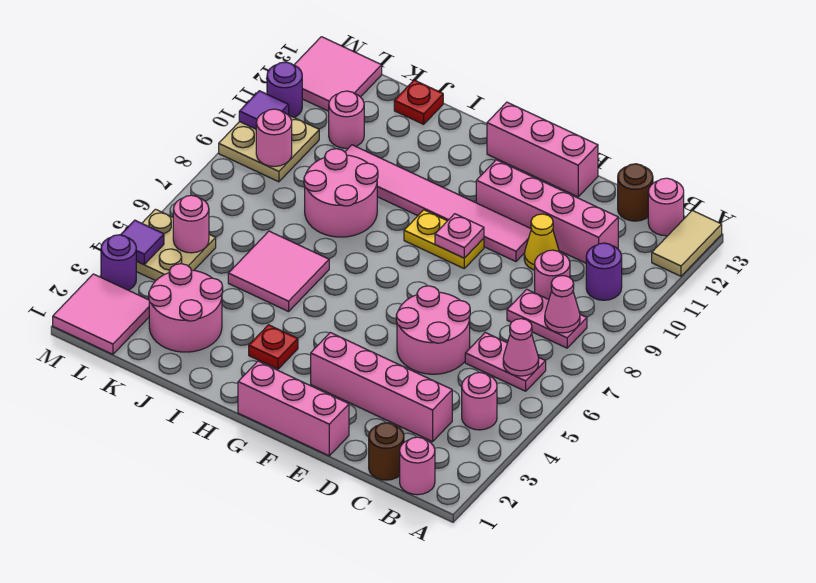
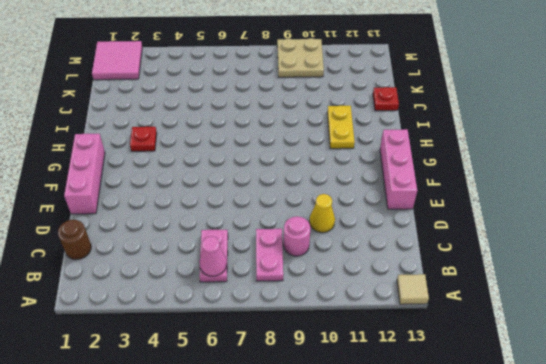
tan tile A13 level 1 -> tan tile A12:A13 level 1
yellow plate H11:I11 level 1 -> yellow plate F9:G9 level 1
none -> pink round brick B1 level 1
none -> pink round brick B4 level 1
none -> purple round brick B10 level 1
none -> pink round brick B13 level 1

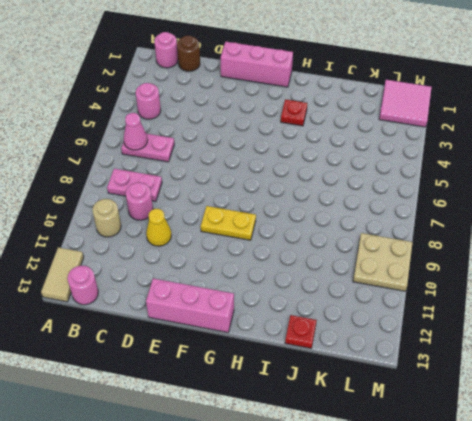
tan round brick B10 level 1 -> purple round brick B10 level 1
none -> pink brick C3:F3 level 1
none -> pink brick C11:F11 level 1
none -> brown round brick C13 level 1
none -> pink round brick D5:E6 level 1

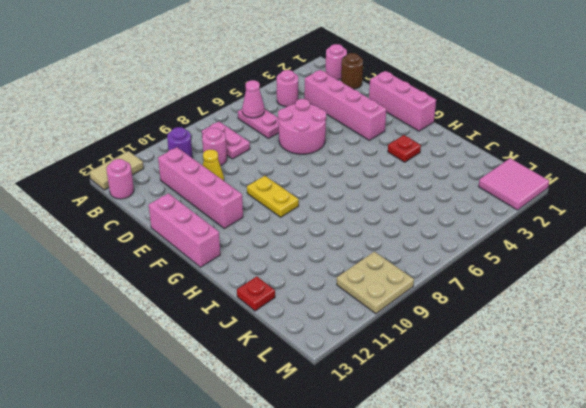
none -> brown round brick C13 level 1
none -> pink tile E10:J10 level 1
none -> pink tile I5:J6 level 1
none -> pink round brick I8:J9 level 1

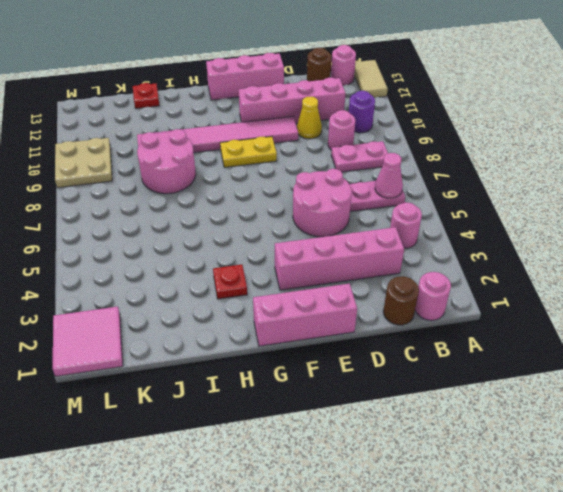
none -> pink tile I5:J6 level 1
none -> pink round brick J2:K3 level 1
none -> pink round brick K11 level 1
none -> tan plate L4:M5 level 1

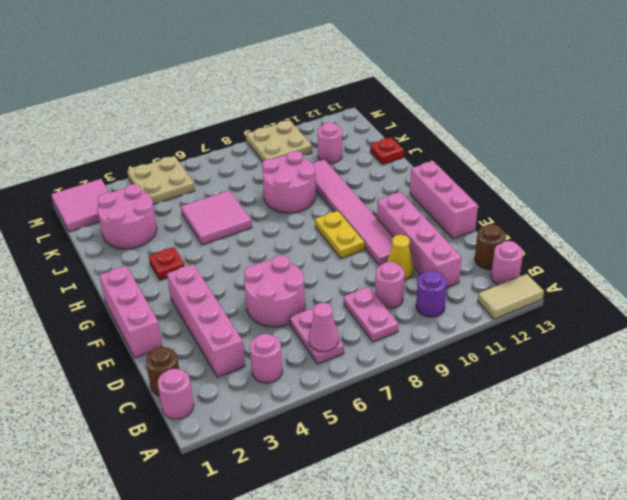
none -> pink tile L12:M13 level 1
none -> purple round brick M3 level 1
none -> purple round brick M11 level 1
none -> pink cone B8 level 2

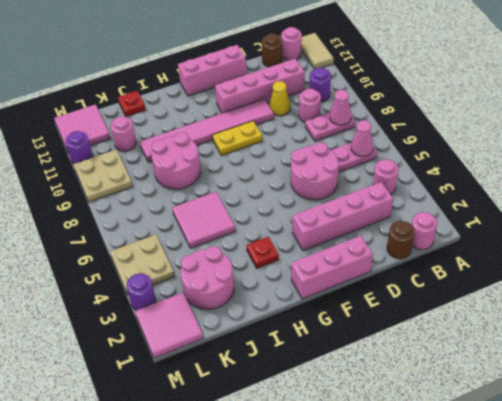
none -> pink plate F9 level 2
none -> pink round brick L5 level 2
none -> pink round brick L9 level 2
none -> purple tile M4 level 2

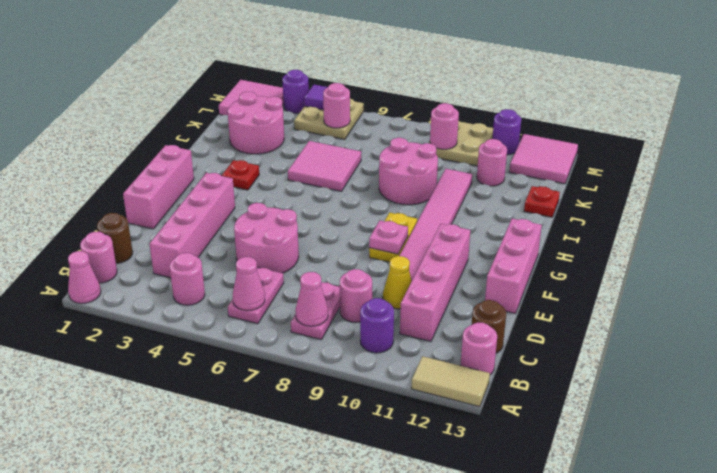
pink cone A1 level 1 -> none
none -> purple tile M10 level 2

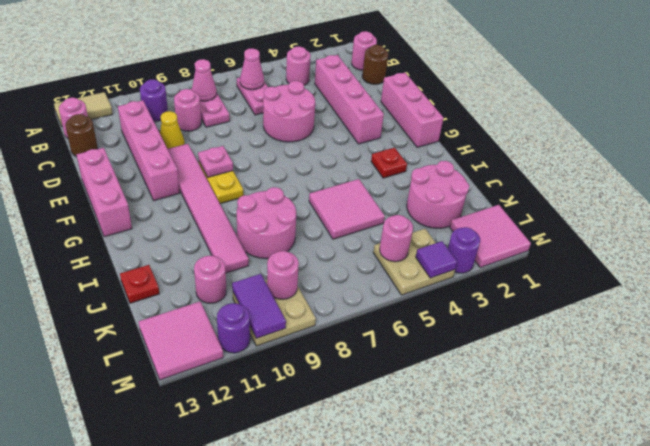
purple tile L10:M10 level 2 -> purple tile M10 level 2

